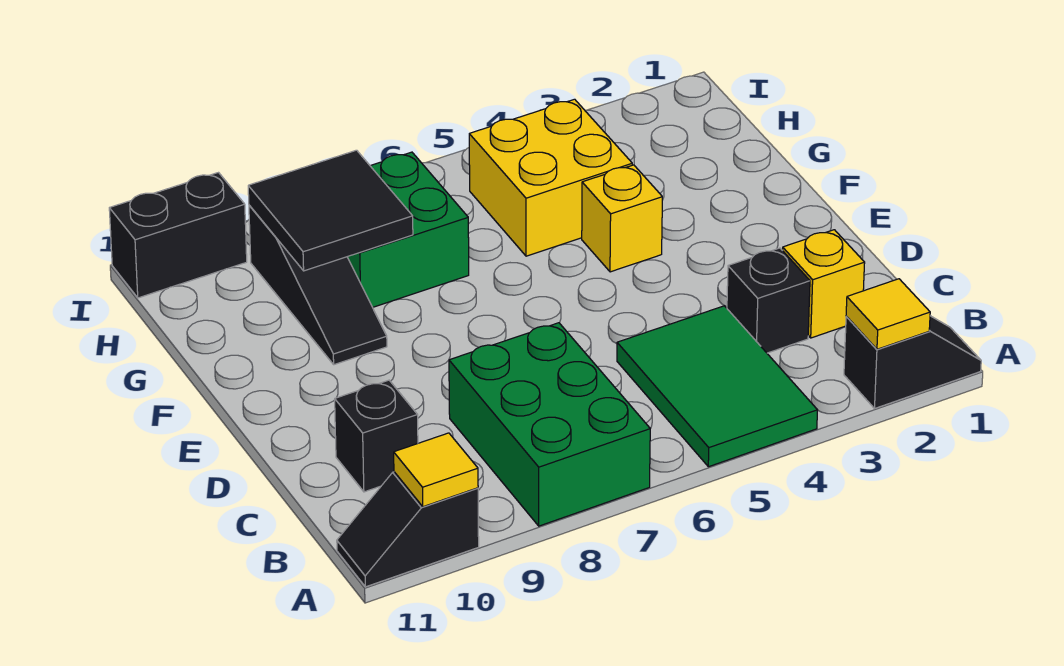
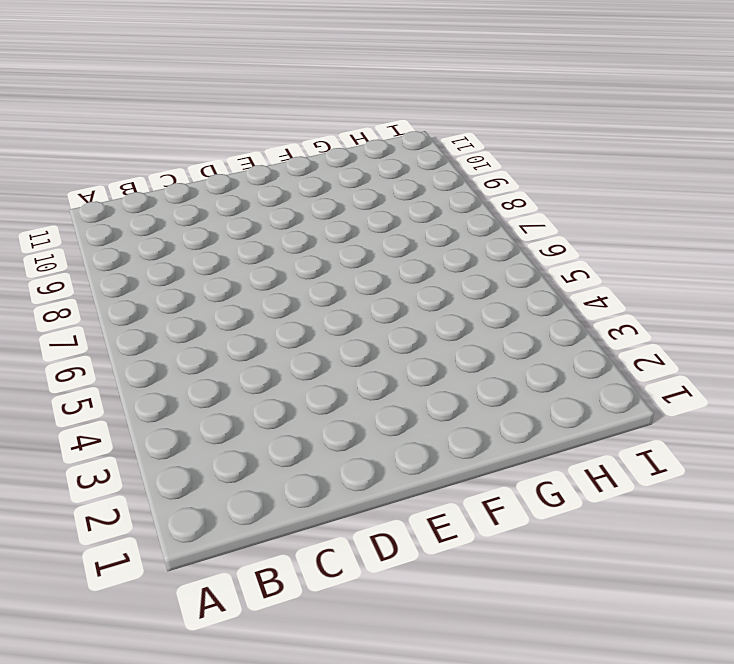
none -> black slope A1:A2 level 1 top 2
none -> green tile A4:C5 level 1
none -> green brick A7:C8 level 1

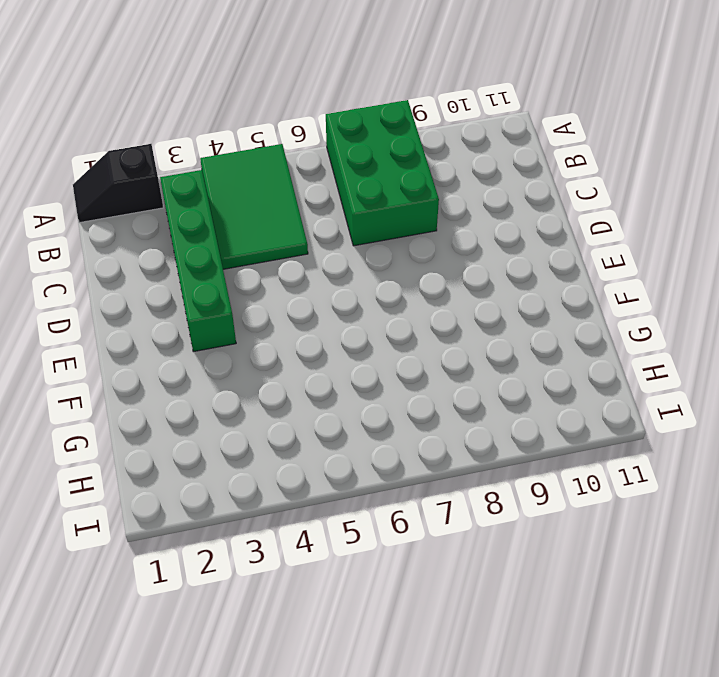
green brick B3:E3 level 1 -> black brick C3 level 1
none -> black slope A10:A11 level 1 top 10
none -> yellow brick C2 level 1
none -> black brick C10 level 1

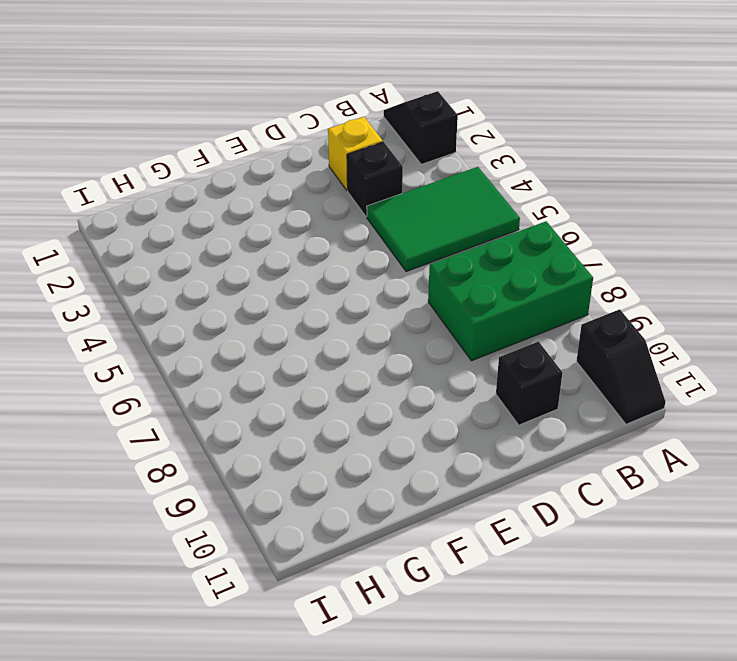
none -> yellow brick F4 level 1
none -> black slope F9:H9 level 1 top H
none -> yellow brick G4:H5 level 1

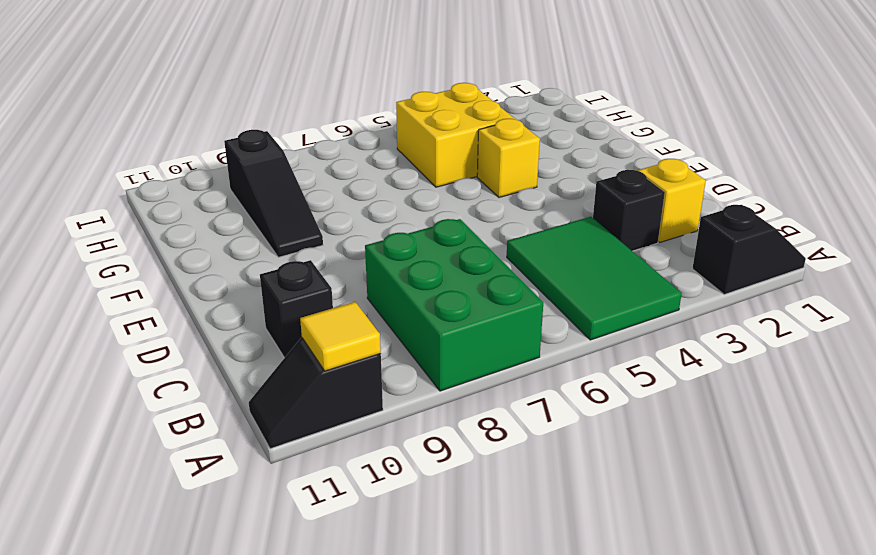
none -> green brick G7:H8 level 1
none -> black brick I10:I11 level 1
none -> yellow tile A2 level 2

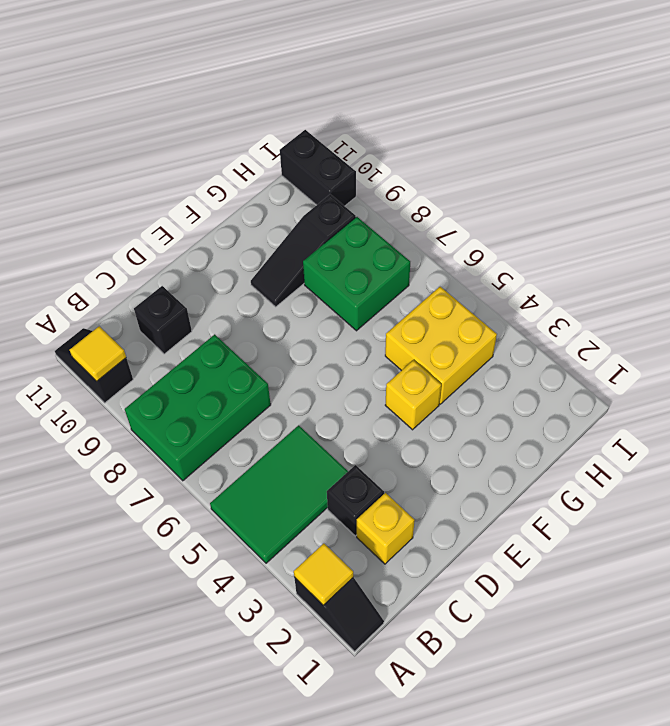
none -> black tile G8:H9 level 2

